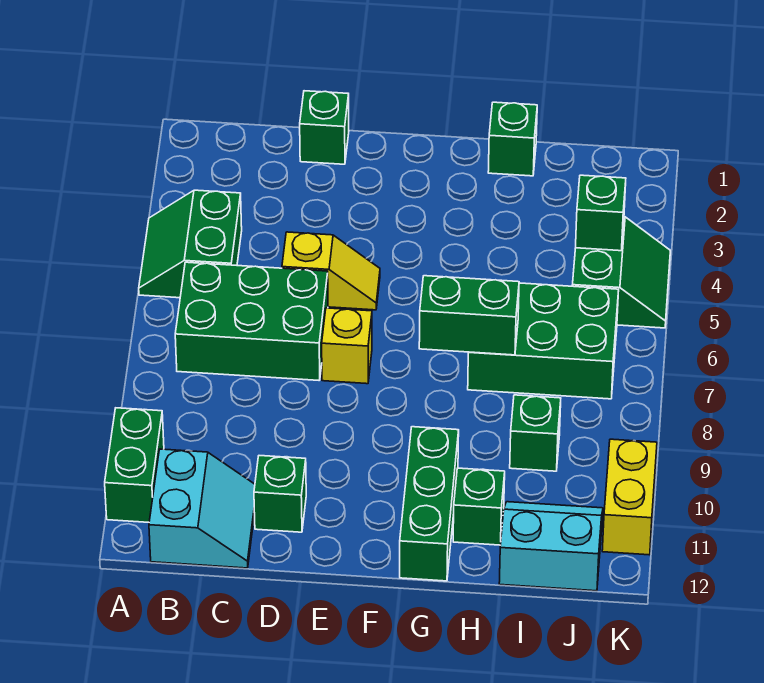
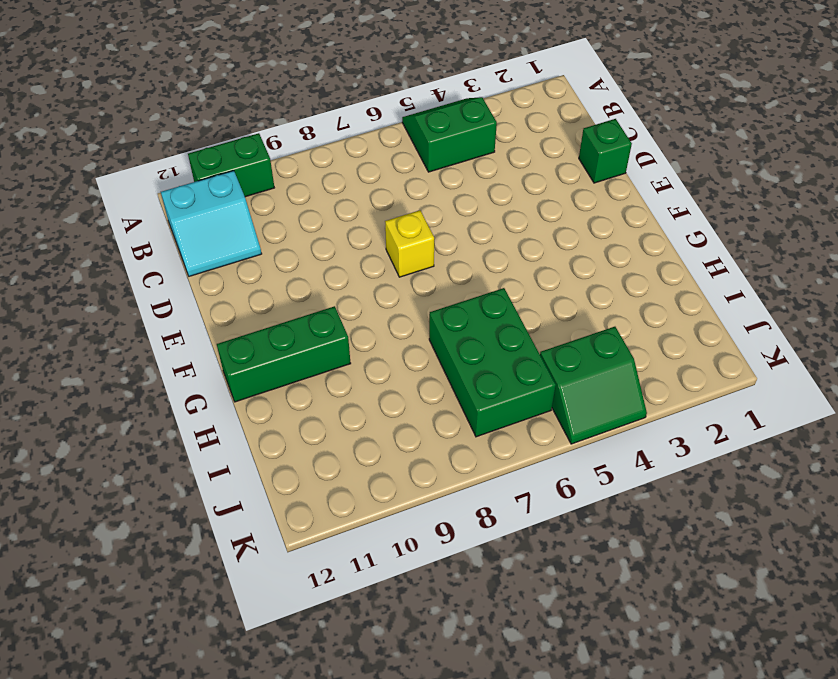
none -> green brick B6:D7 level 1
none -> yellow slope D5:E5 level 1 top D
none -> green brick D11 level 1

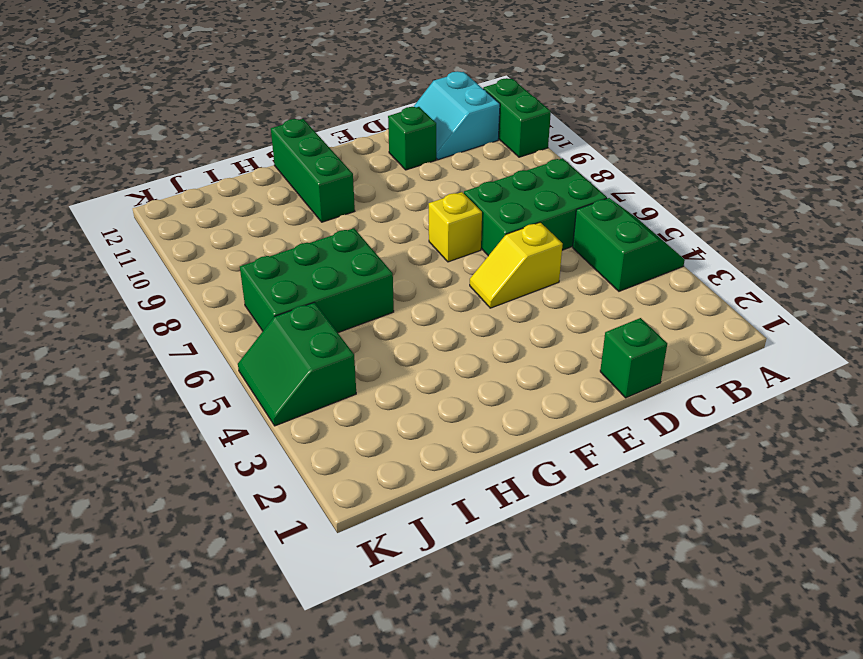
none -> green brick H1 level 1
none -> green brick H11 level 1
none -> green brick I9 level 1

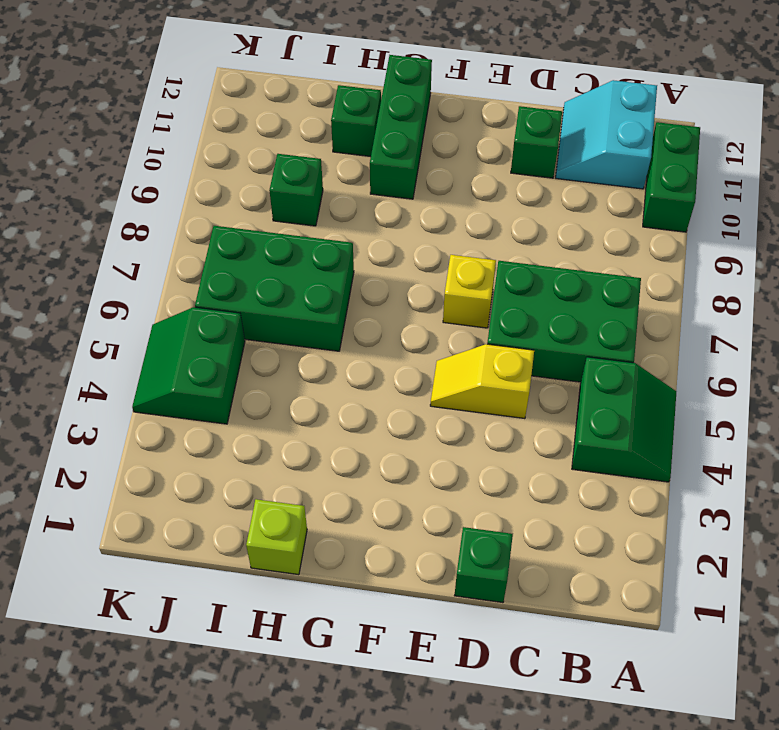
lime brick H1 level 1 -> green brick H1 level 1
none -> cyan slope I11:J12 level 1 top 12
none -> yellow brick K10:K11 level 1
none -> green brick G7:H7 level 2

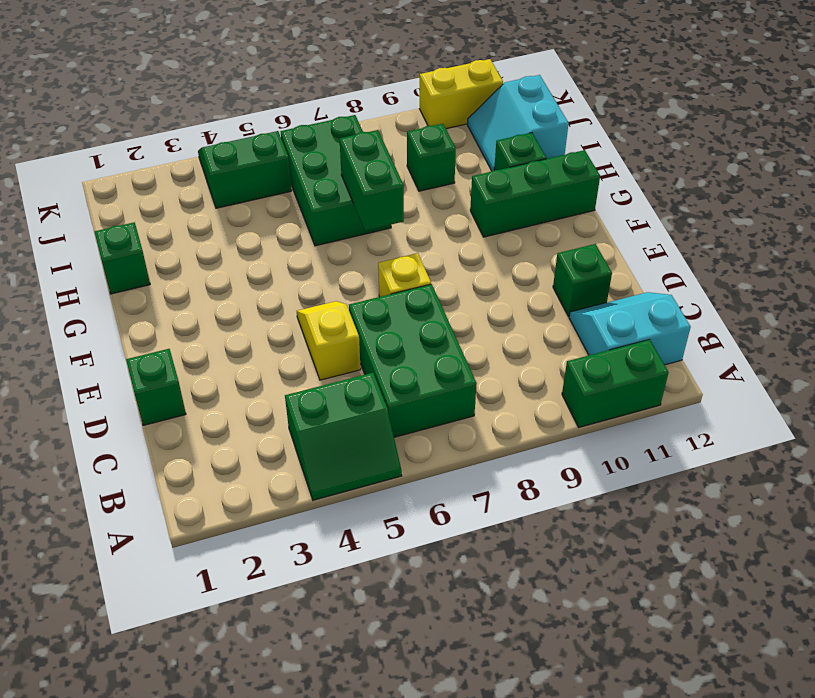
none -> green brick J4 level 2

